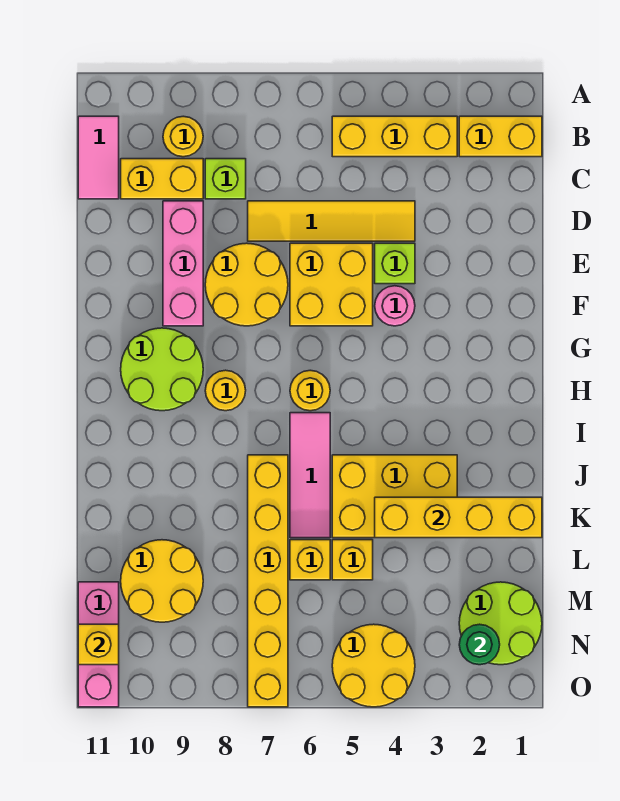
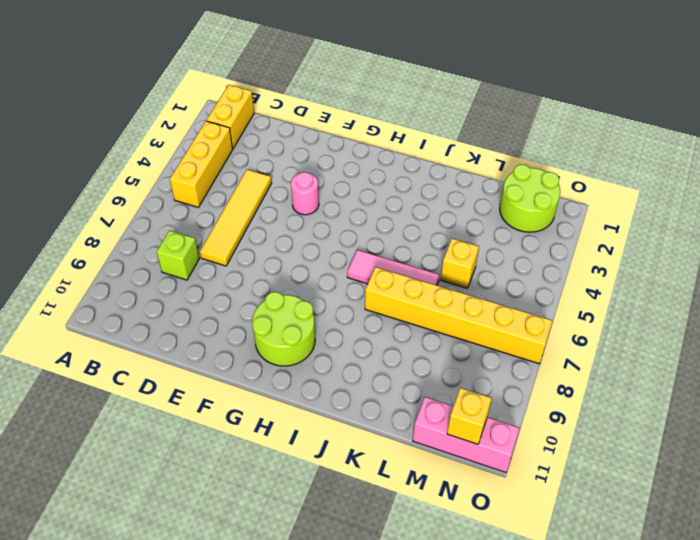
none -> yellow round brick B9 level 1
none -> pink tile B11:C11 level 1
none -> yellow brick C9:C10 level 1

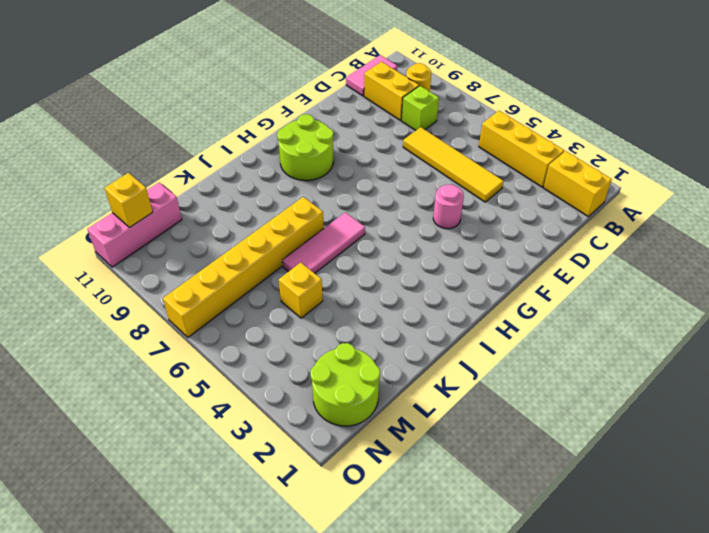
none -> pink brick D9:F9 level 1
none -> lime brick E4 level 1
none -> yellow brick E5:F6 level 1

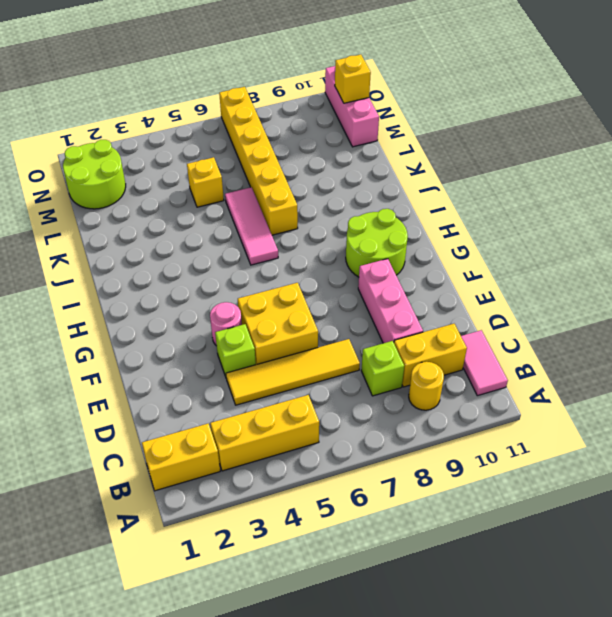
none -> yellow round brick E7:F8 level 1
none -> yellow round brick H6 level 1
none -> yellow round brick H8 level 1

